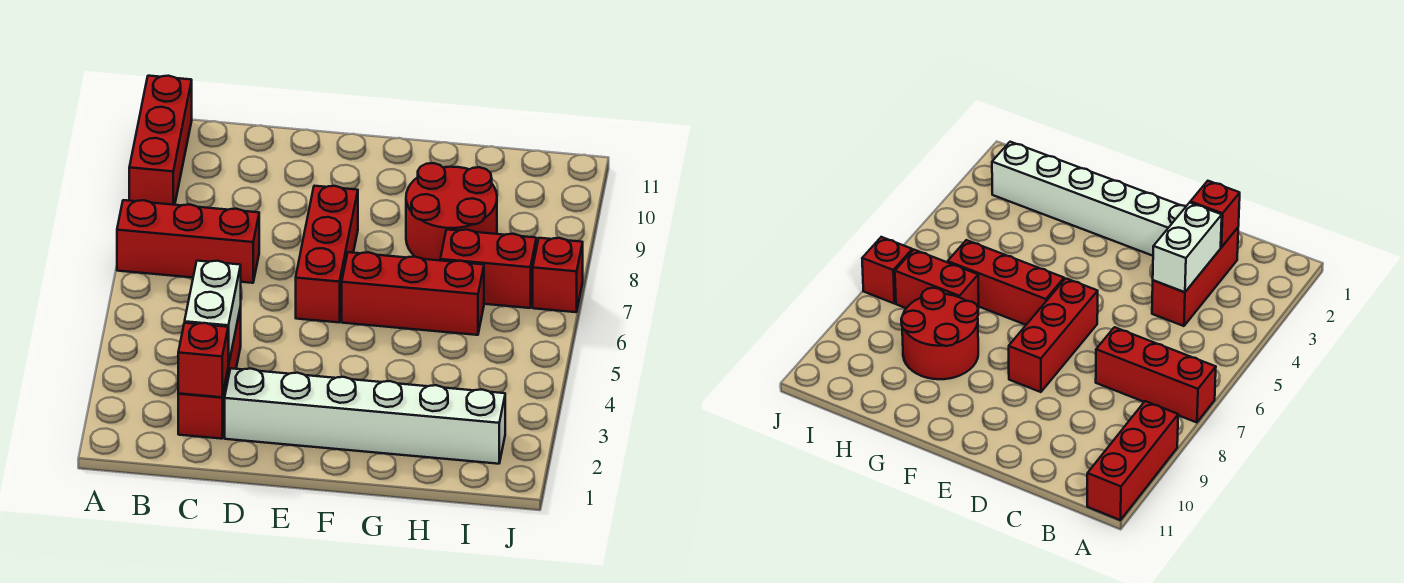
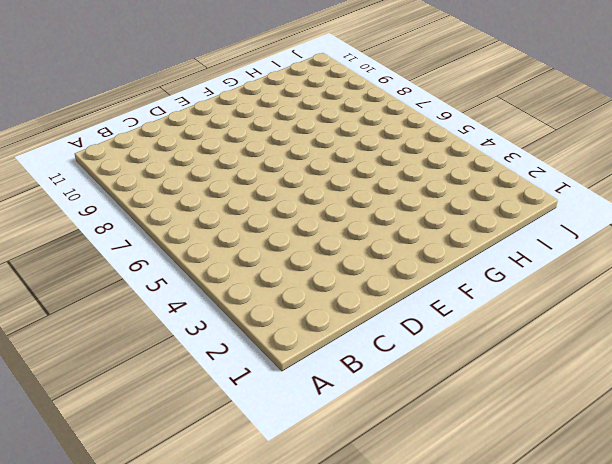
none -> red brick A7:C7 level 1
none -> red brick A9:A11 level 1

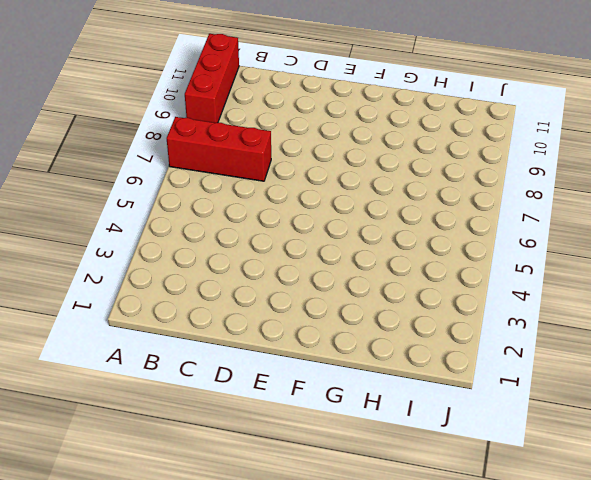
none -> red brick C2:C4 level 1
none -> white brick D2:I2 level 1

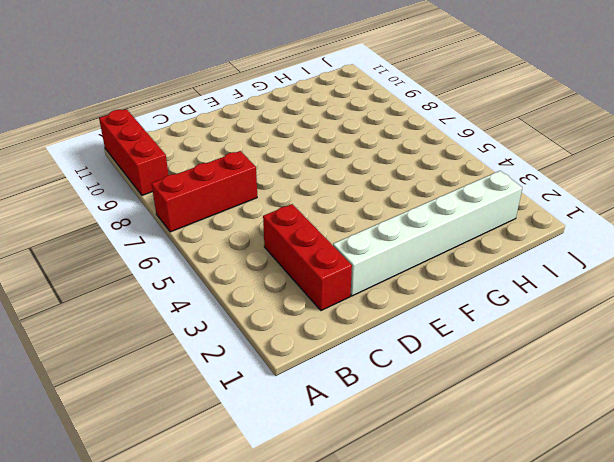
none -> red brick E6:E8 level 1
none -> red brick F6:H6 level 1

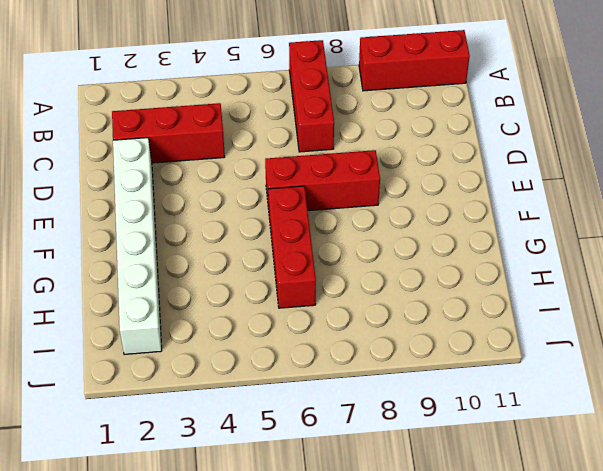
none -> red round brick G8:H9 level 1
none -> red brick H7:I7 level 1

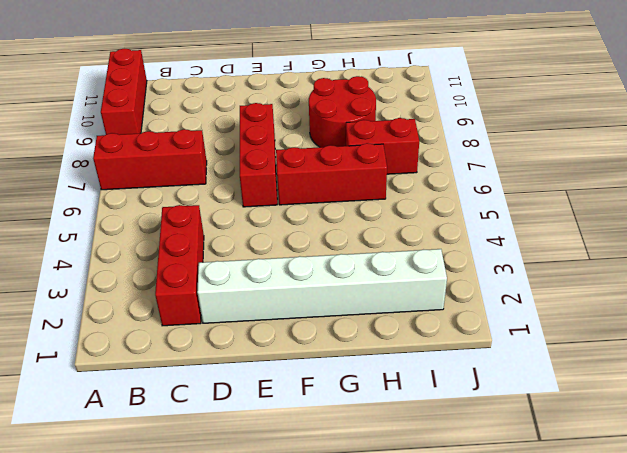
none -> red brick J7 level 1
none -> red brick C2 level 2

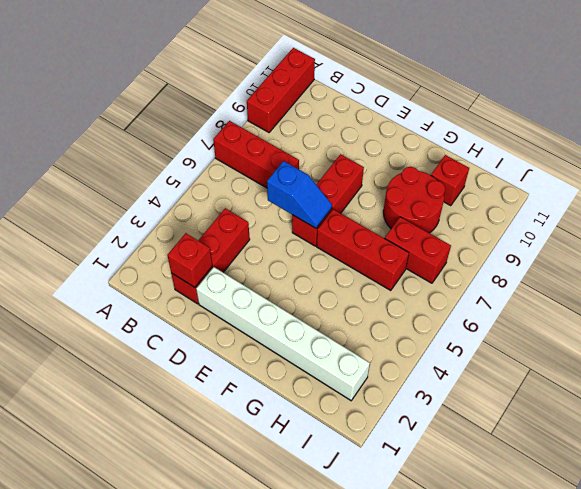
blue slope D6:E6 level 2 top D -> none
red brick H10 level 1 -> red brick J7 level 1
none -> white brick C3:C4 level 2

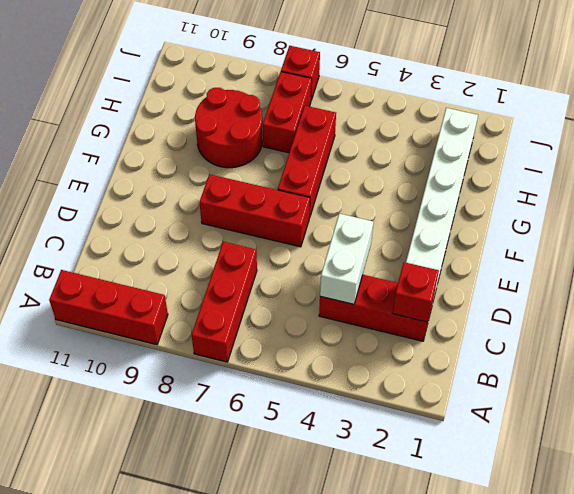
white brick C4:D4 level 2 -> white brick C3:C4 level 2

